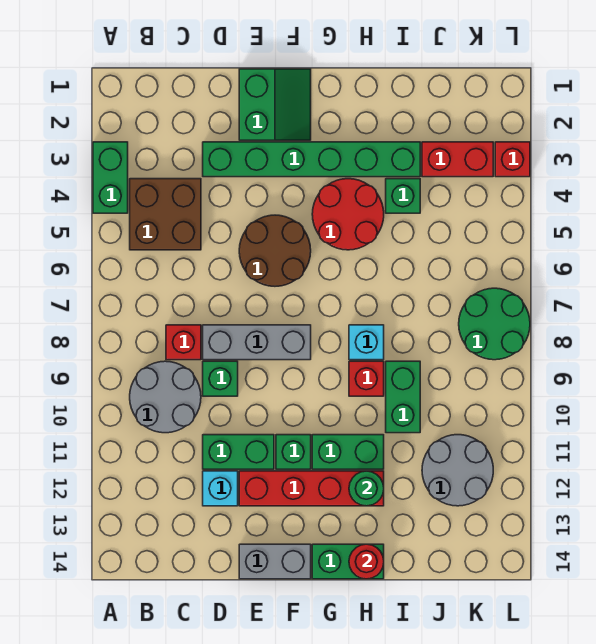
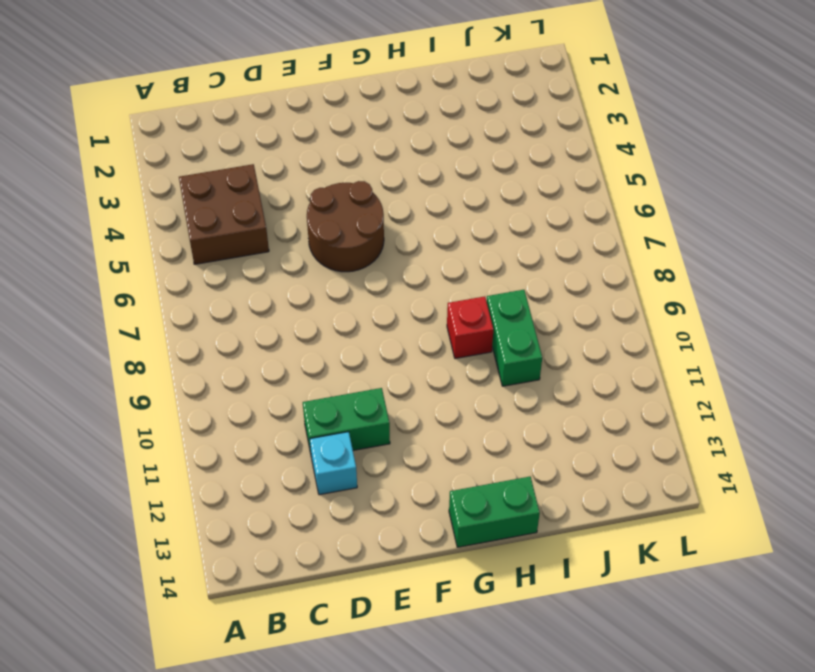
none -> green brick A3:A4 level 1
none -> grey round brick B9:C10 level 1
none -> red brick C8 level 1

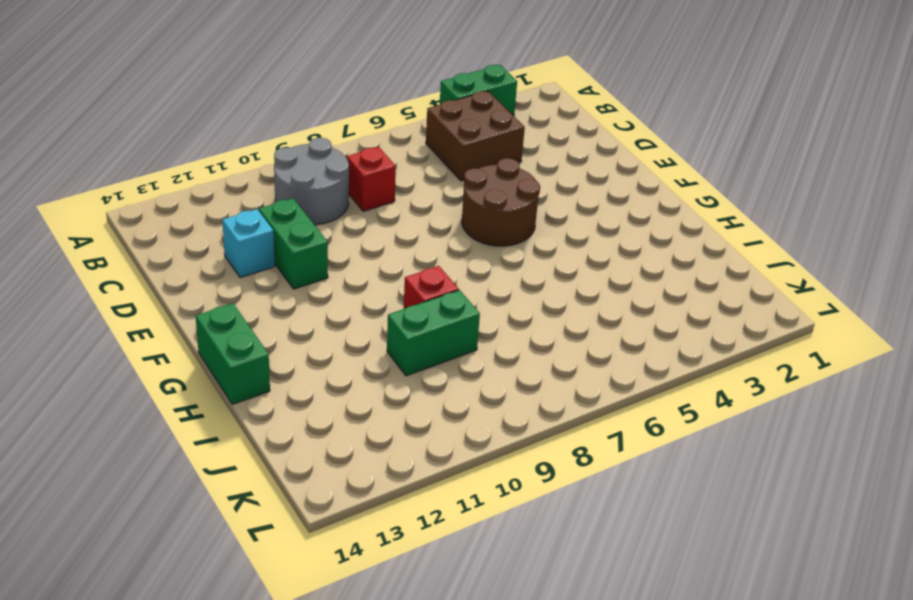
none -> green brick D3:I3 level 1
none -> grey brick D8:F8 level 1
none -> green brick D9 level 1

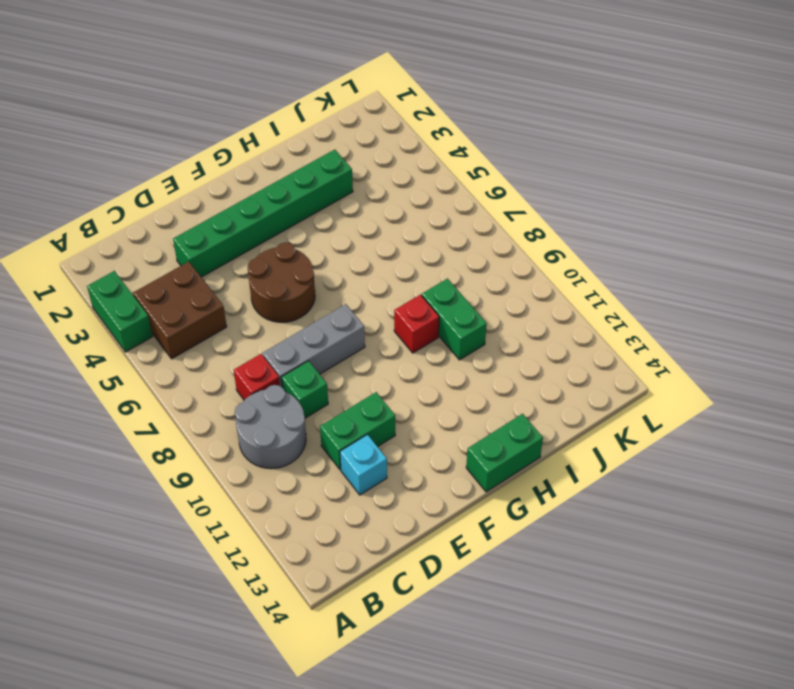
none -> green slope E1:F2 level 1 top E
none -> red brick E12:H12 level 1
none -> grey brick E14:F14 level 1

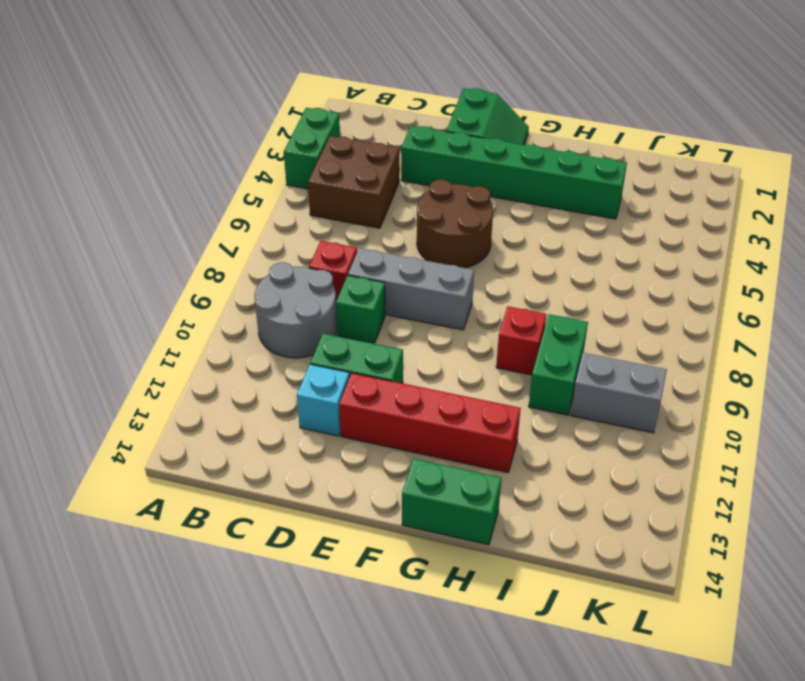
grey brick J10:K10 level 1 -> grey brick E14:F14 level 1
none -> green brick F11 level 1
none -> red round brick G4:H5 level 1
none -> green brick G11:H11 level 1

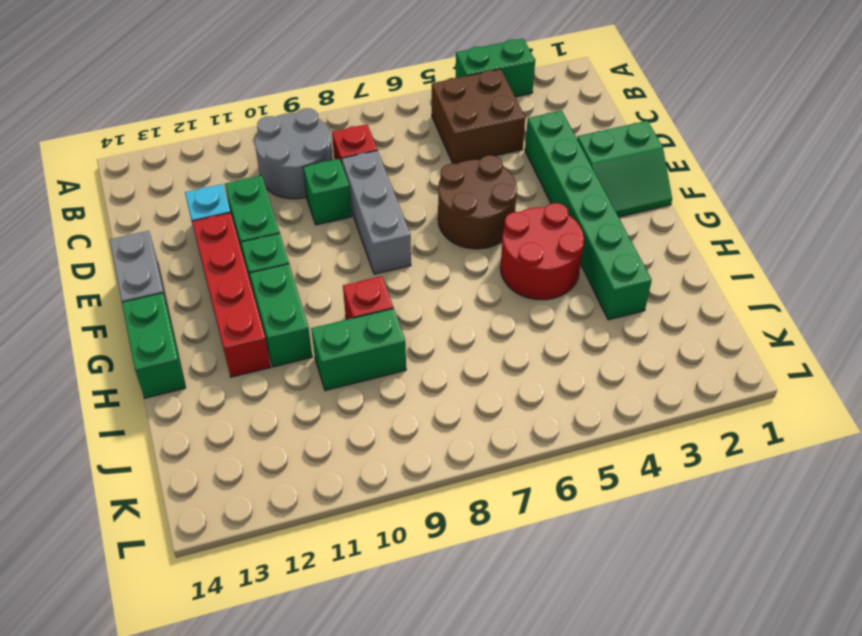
none -> cyan brick H8 level 1
none -> green brick I4 level 1
none -> red brick J3:K3 level 1

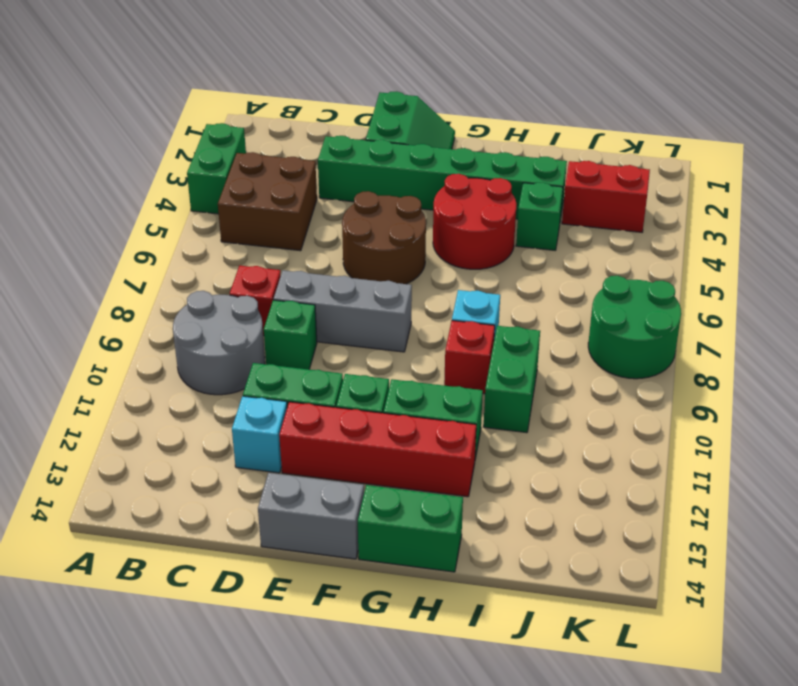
none -> grey round brick J11:K12 level 1
none -> red brick L3 level 1
none -> green round brick H12 level 2

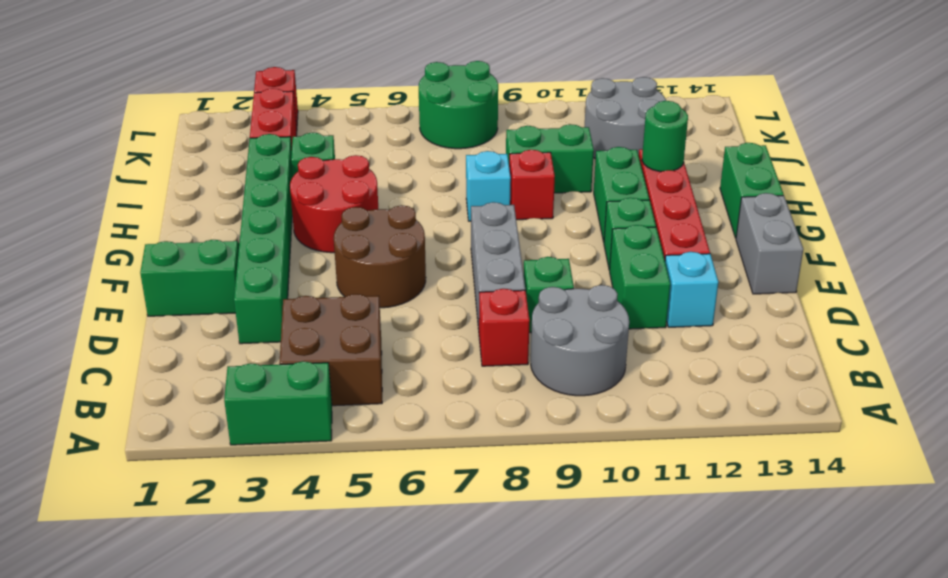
none -> red round brick H14 level 2

